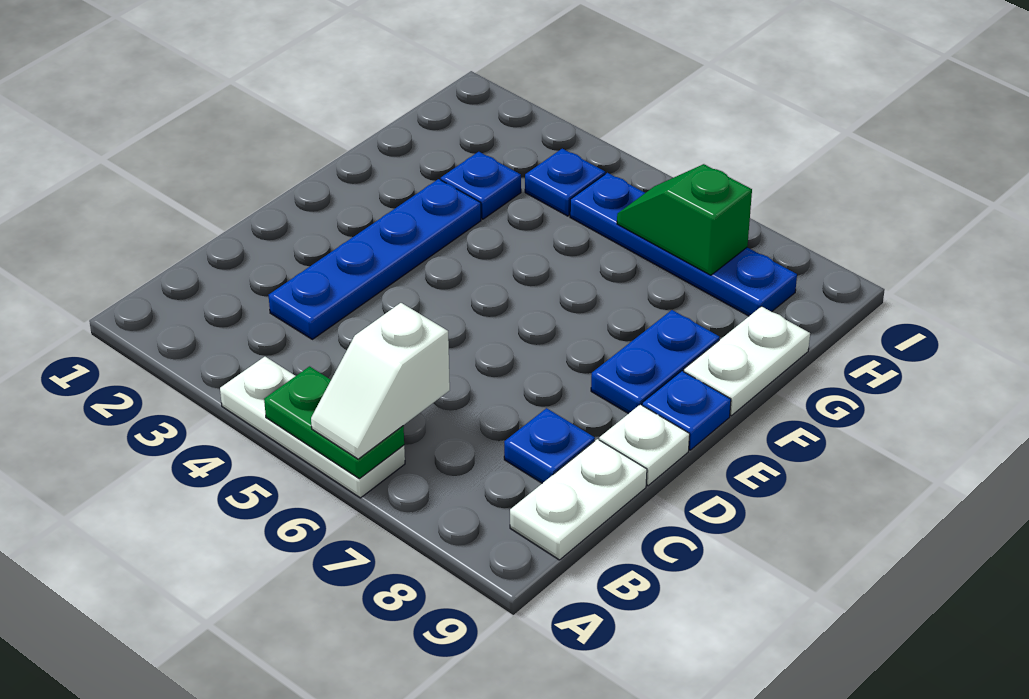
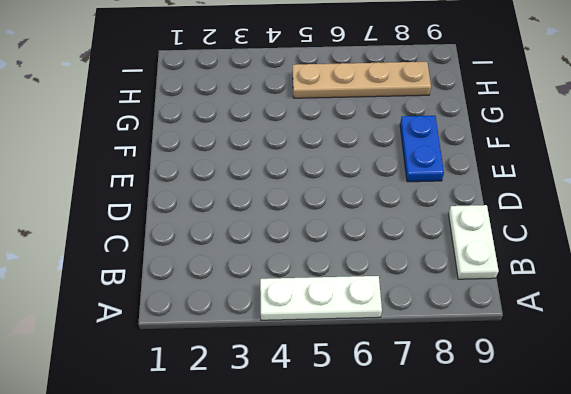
tan plate H5:H8 level 1 -> blue plate H5:H8 level 1
none -> blue plate C3:F3 level 1
none -> blue plate C8 level 1
none -> white plate D9 level 1

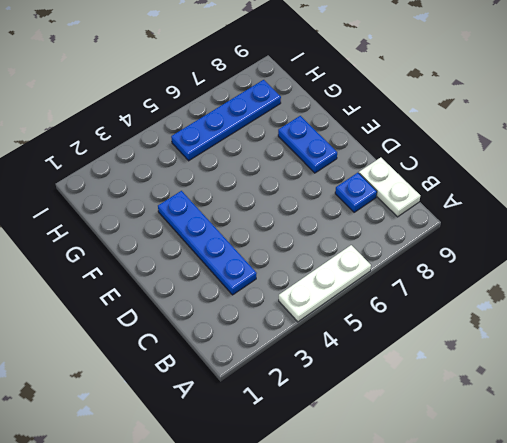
none -> white plate D9 level 1
none -> blue plate E9 level 1
none -> white plate F9:G9 level 1

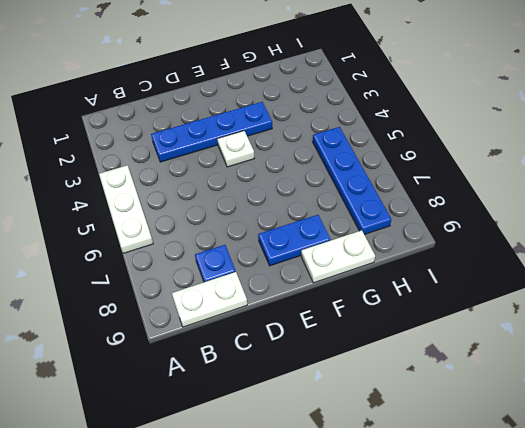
white plate E4 level 1 -> white plate D9 level 1
none -> blue plate E9 level 1
none -> blue plate G3 level 1
none -> blue plate H4 level 1

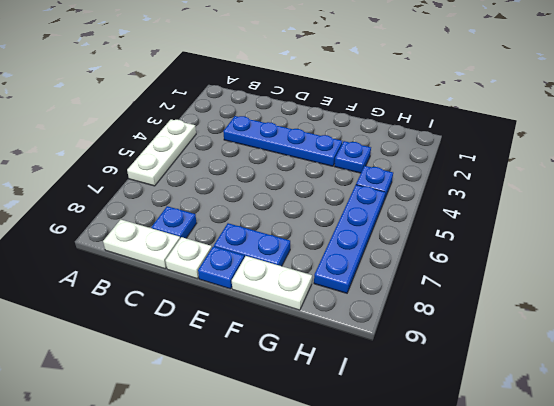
none -> green plate A5:A6 level 2
none -> green slope H6:H7 level 2 top 7
none -> white slope A6:B6 level 3 top B

